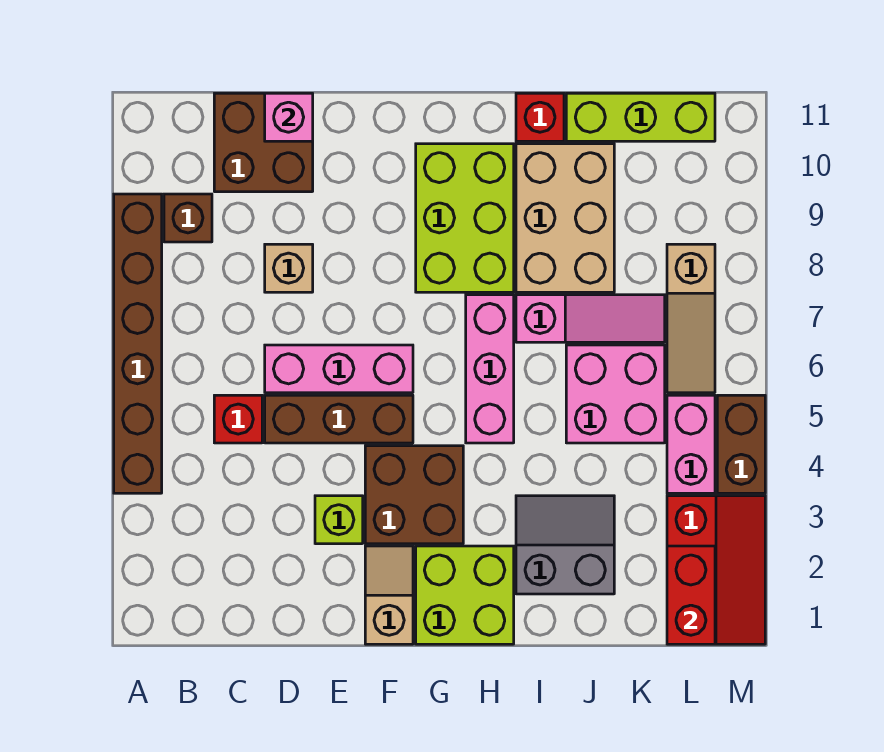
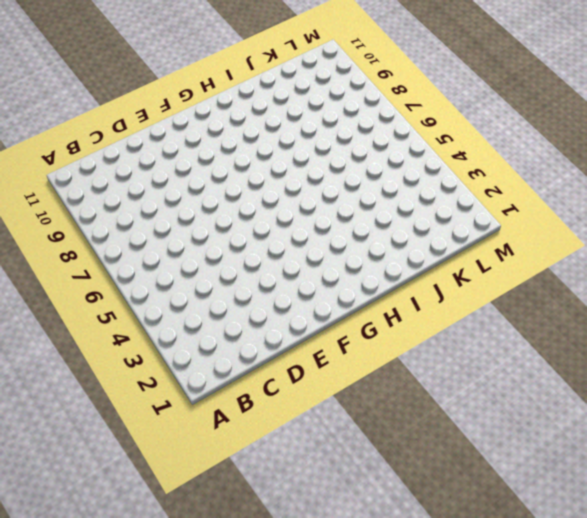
none -> brown brick A4:A9 level 1
none -> brown brick B9 level 1
none -> red brick C5 level 1

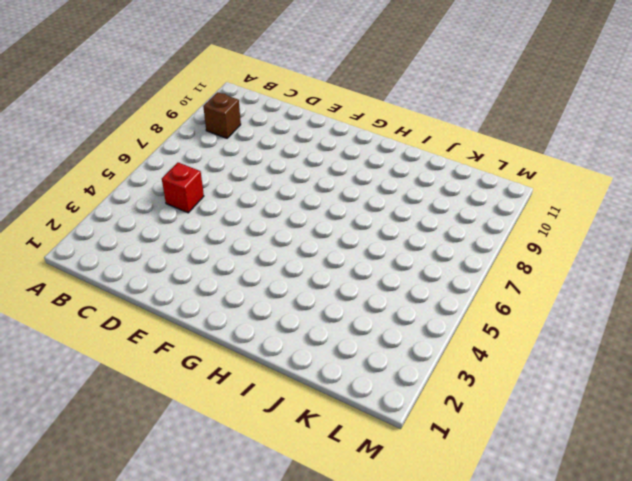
none -> brown brick A4:A9 level 1
none -> brown brick C10:D11 level 1
none -> brown brick D5:F5 level 1

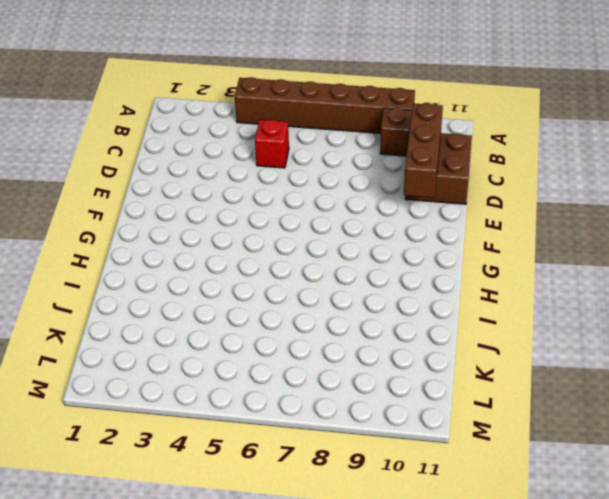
brown brick C10:E10 level 2 -> brown brick D5:F5 level 1
none -> pink brick D6:F6 level 1
none -> tan brick D8 level 1
none -> lime brick E3 level 1

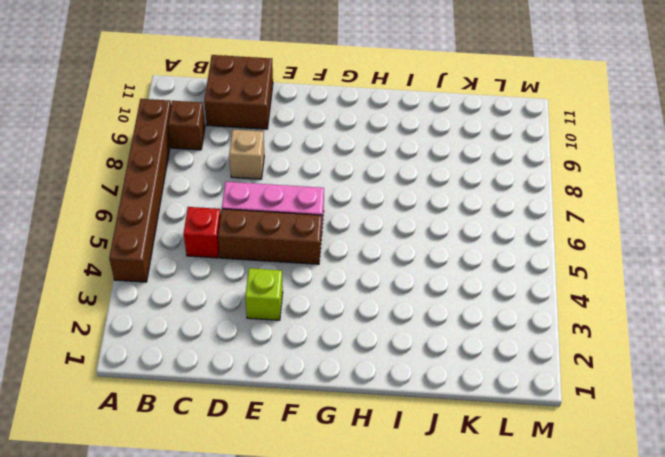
none -> tan slope F1:F2 level 1 top 1
none -> brown brick F3:G4 level 1
none -> lime brick G1:H2 level 1

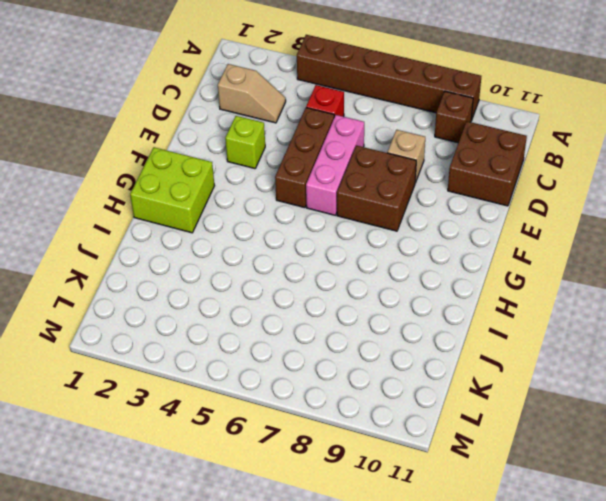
tan slope C2:C3 level 1 top 2 -> tan slope F1:F2 level 1 top 1
brown brick E7:F8 level 1 -> brown brick F3:G4 level 1
none -> lime brick G8:H10 level 1
none -> pink brick H5:H7 level 1
none -> grey slope I2:J3 level 1 top 2

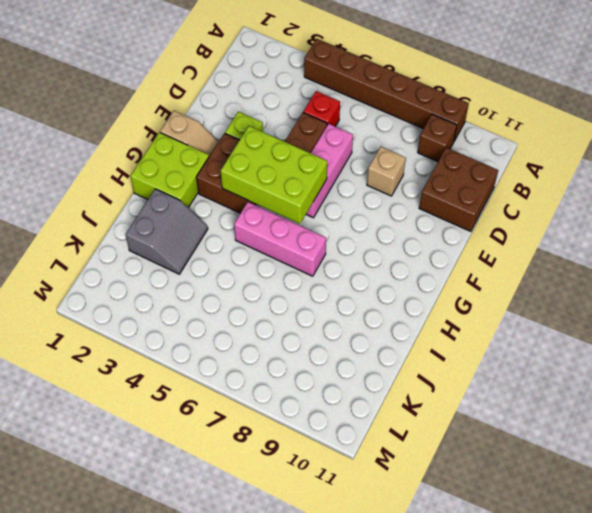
lime brick F4:G6 level 2 -> lime brick G8:H10 level 1
none -> pink slope I7:K7 level 1 top I
none -> tan brick I8:J10 level 1
none -> red brick I11 level 1

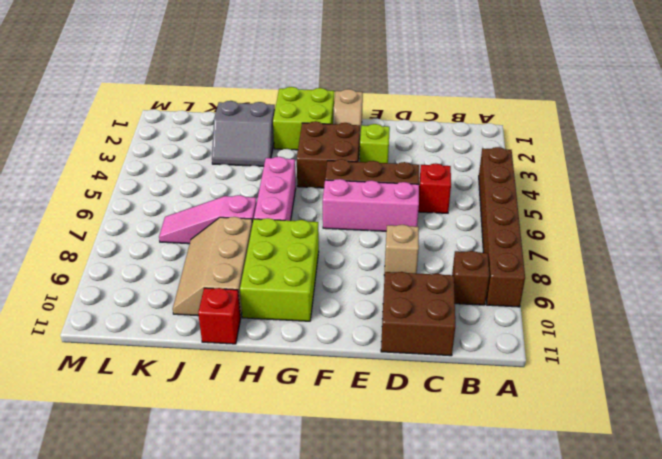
tan slope I8:J10 level 1 top I -> tan brick I8:J10 level 1
none -> pink brick J5:K6 level 1
none -> lime brick J11:L11 level 1
none -> red slope L1:M3 level 1 top L

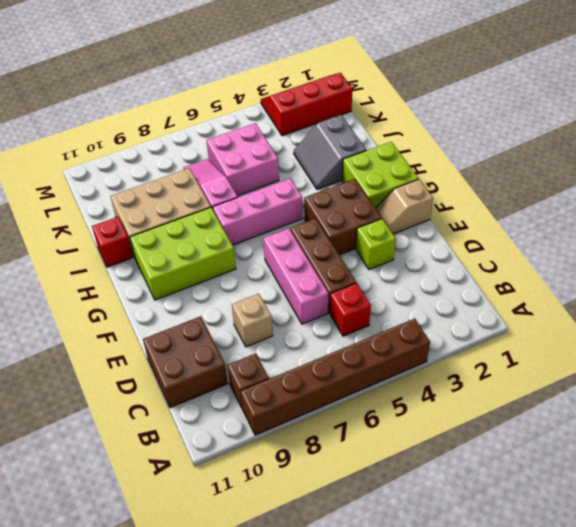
none -> lime brick J11:L11 level 1
none -> pink brick L4:L5 level 1
none -> tan slope L6:L8 level 1 top 8

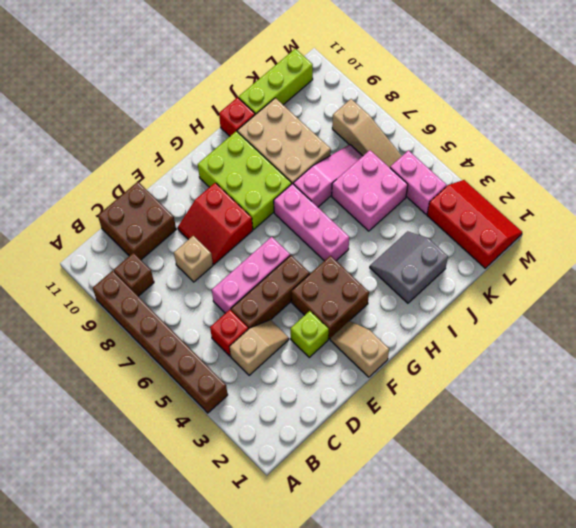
tan slope C4:D4 level 1 top C -> none
red slope E8:F9 level 1 top F -> none
none -> lime brick G1:H2 level 1
none -> brown brick M4:M5 level 1
none -> pink brick D11 level 2

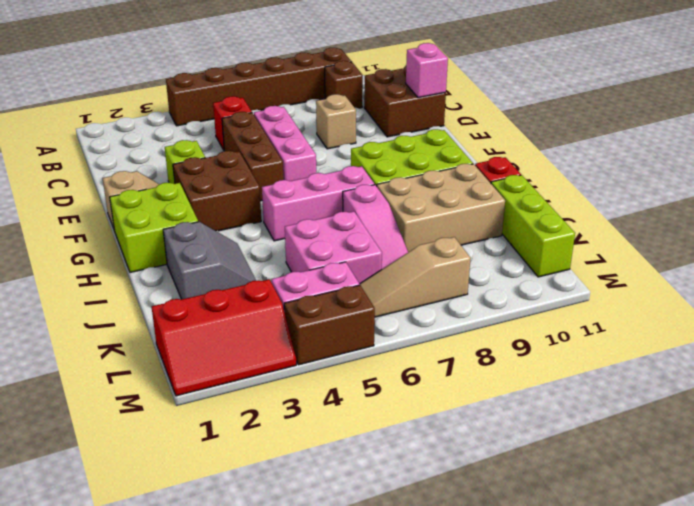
none -> red brick L1:L2 level 2

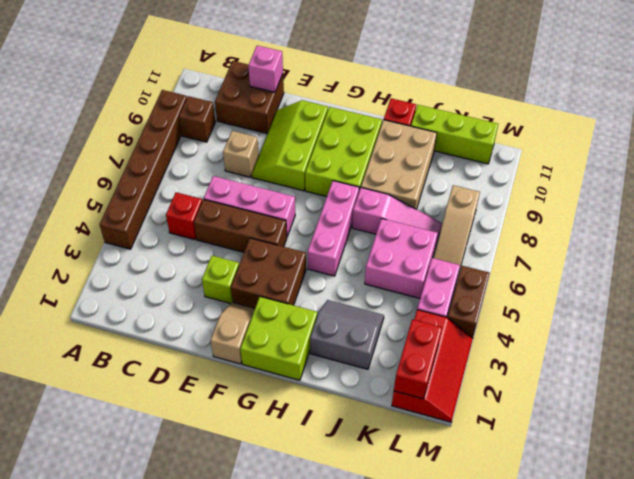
lime slope E8:F10 level 1 top F -> none

